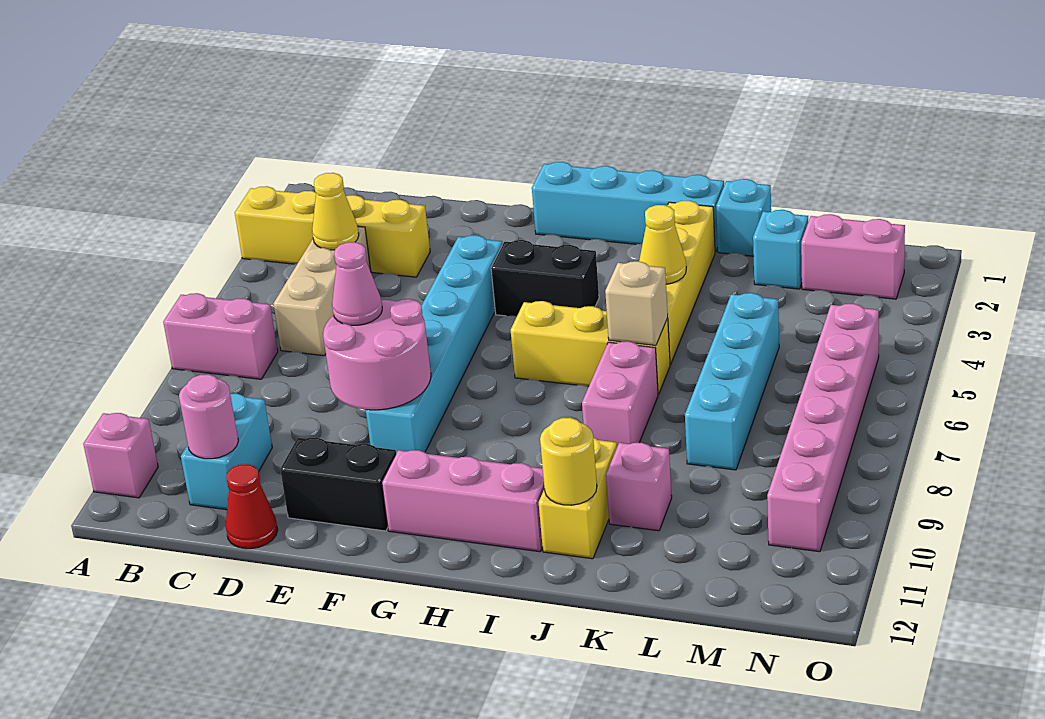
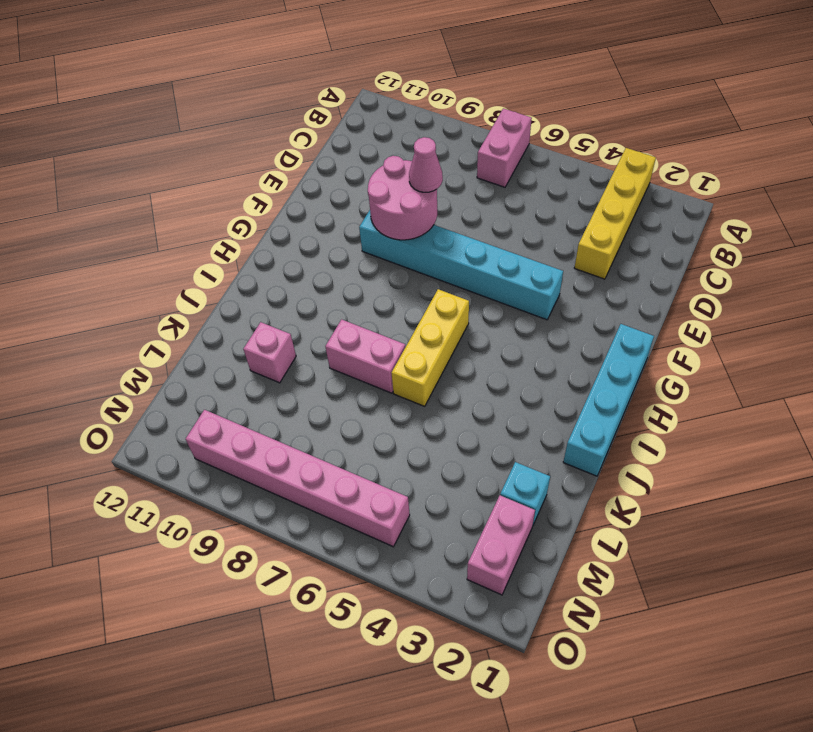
none -> pink brick A11 level 1
none -> tan brick C4:C6 level 1
none -> cyan brick C10:C11 level 1

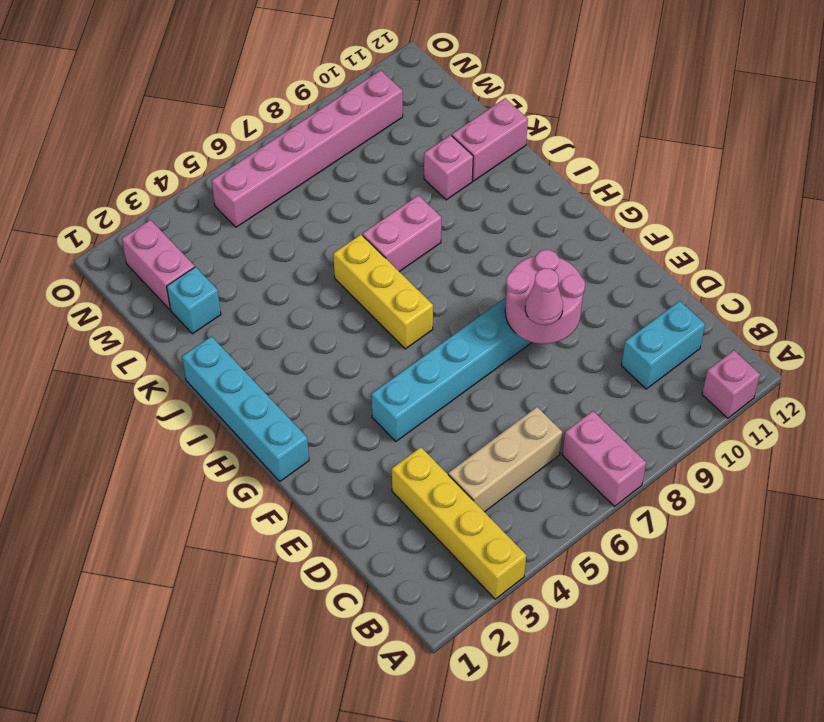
pink brick K11:K12 level 1 -> none
none -> red cone D12 level 1
none -> black brick E11:F11 level 1
none -> black brick G4:H4 level 1

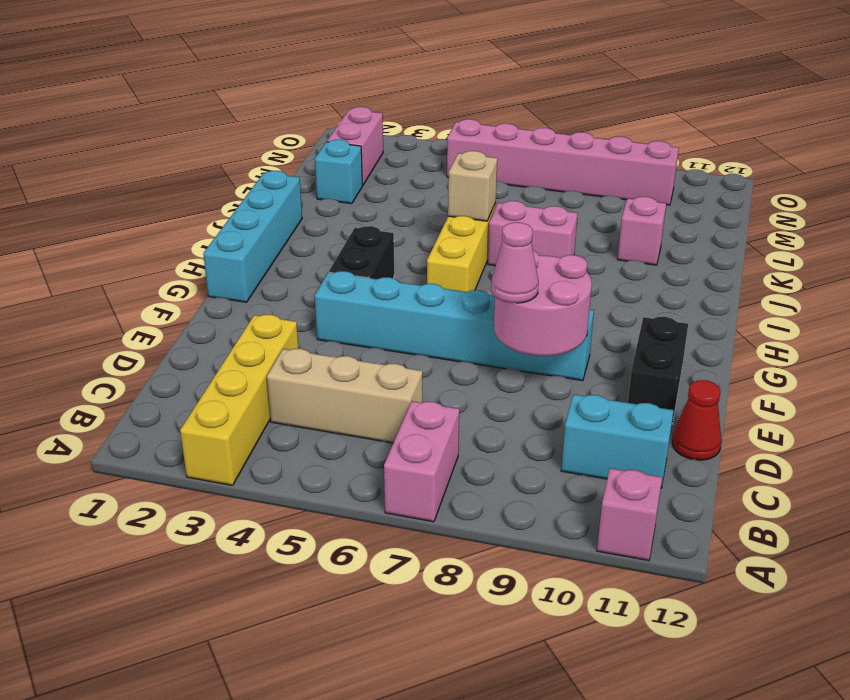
none -> pink brick G11:I11 level 1
none -> yellow brick J2:J5 level 1
none -> yellow brick J10:J11 level 1

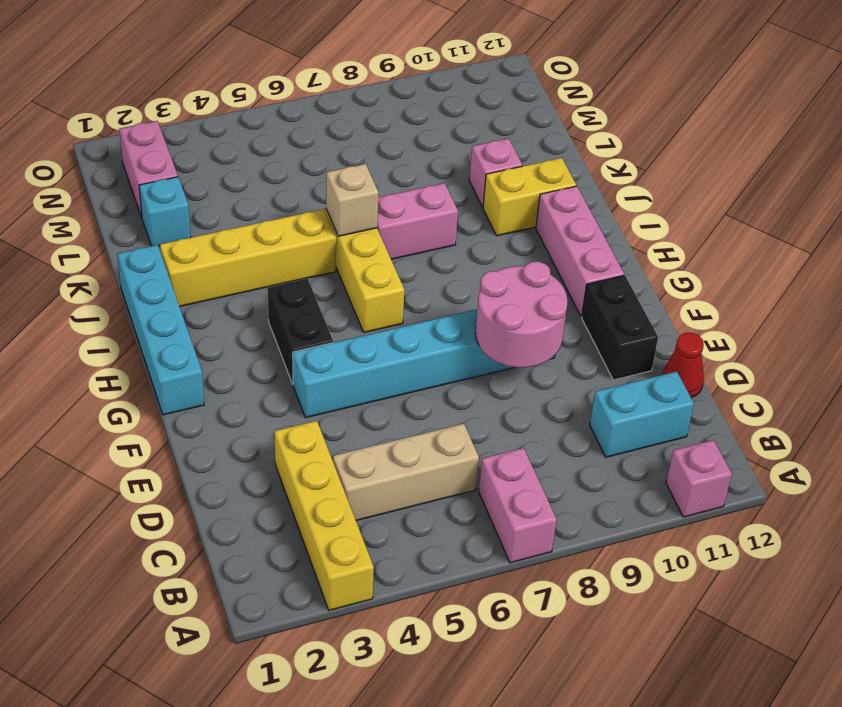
none -> cyan brick K1 level 1
none -> cyan brick L5:L8 level 1
none -> pink brick N5:N10 level 1

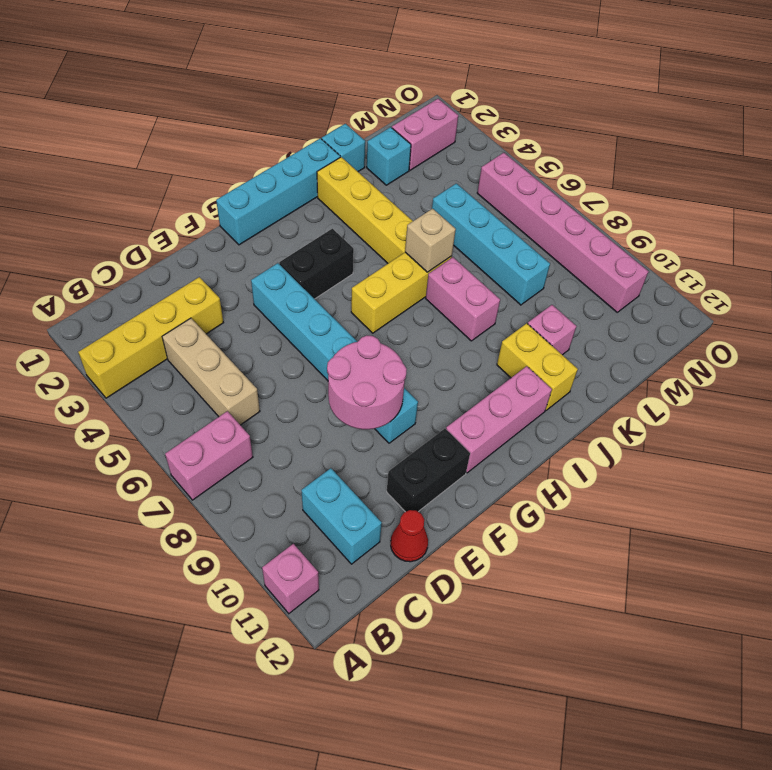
none -> yellow cone C4 level 2
none -> pink round brick C11 level 2
none -> yellow cone J4 level 2

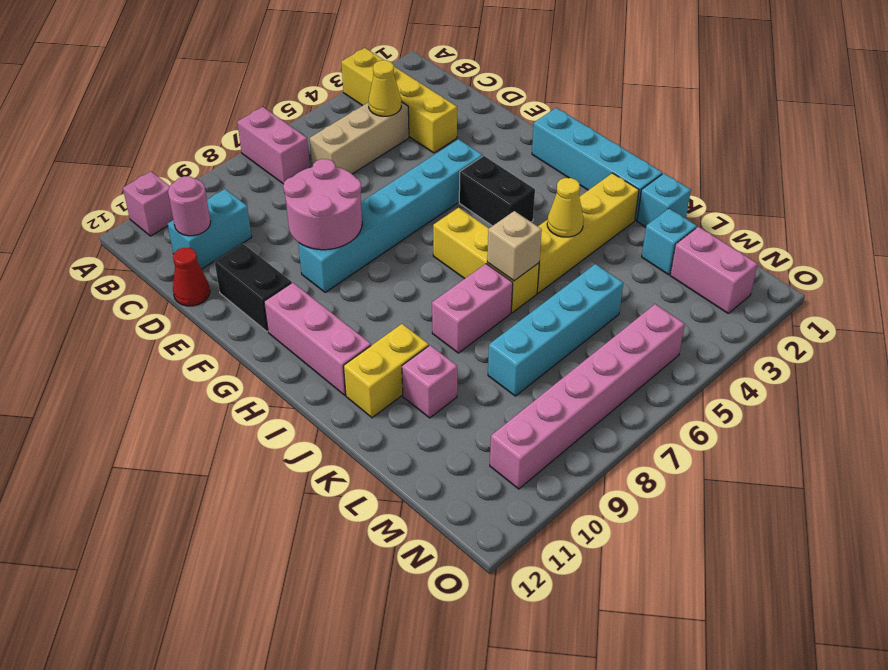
none -> yellow round brick J11 level 2
none -> pink cone E8 level 3

